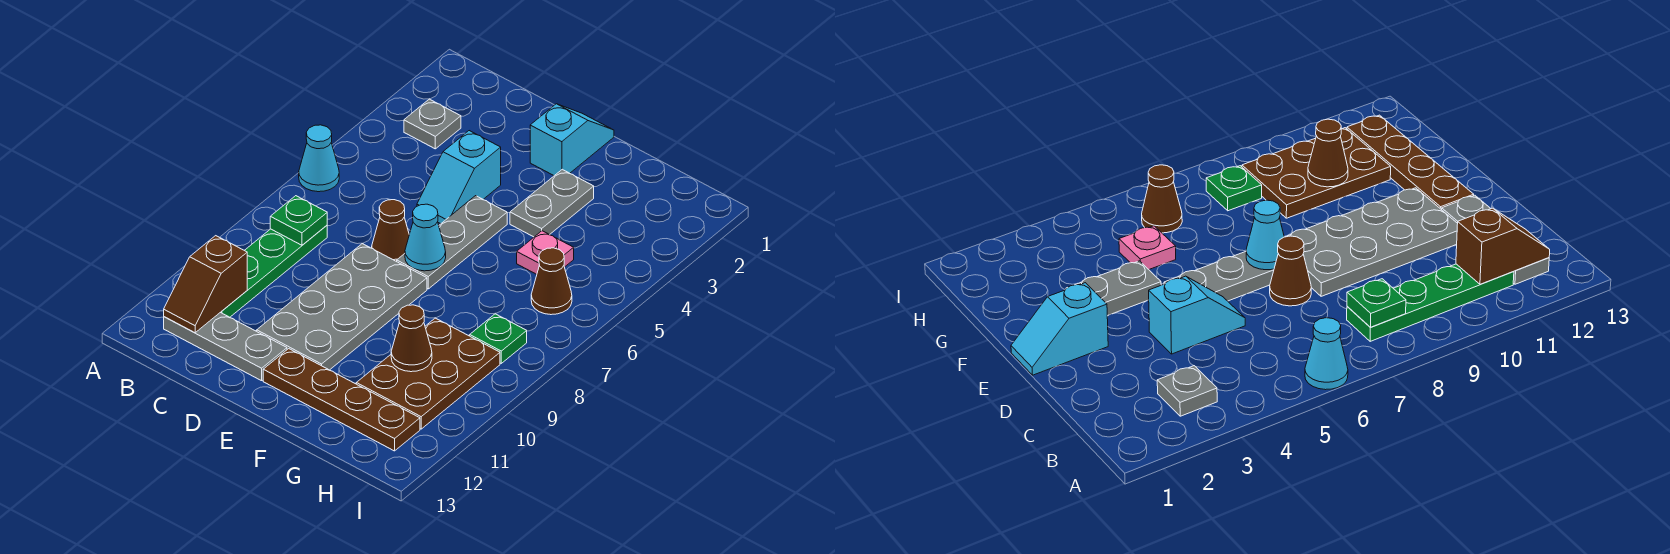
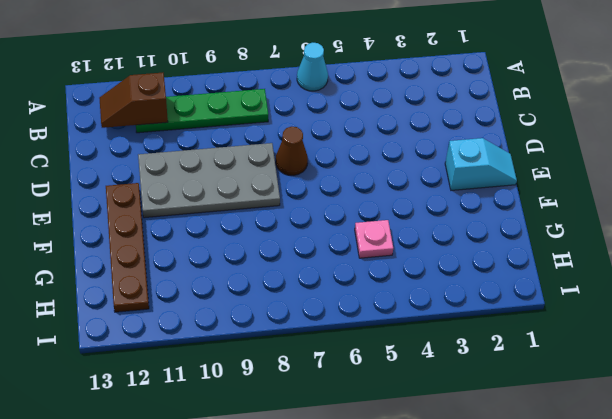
none -> grey plate B3 level 1
none -> grey plate B12:D12 level 1
none -> cyan slope D4:D5 level 1 top 4

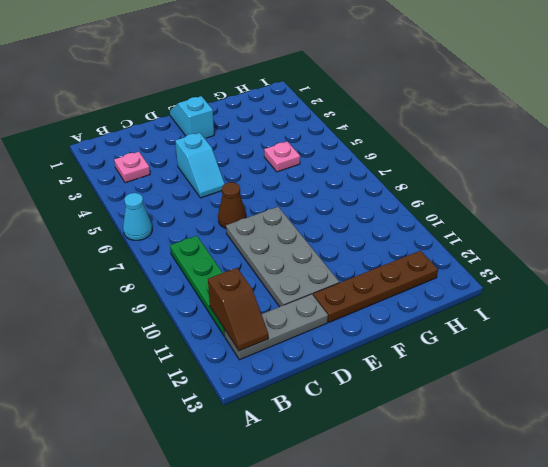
pink plate B3 level 1 -> grey plate B3 level 1
none -> grey plate E5:E7 level 1
none -> grey plate F3:F4 level 1
none -> brown plate G9:H11 level 1

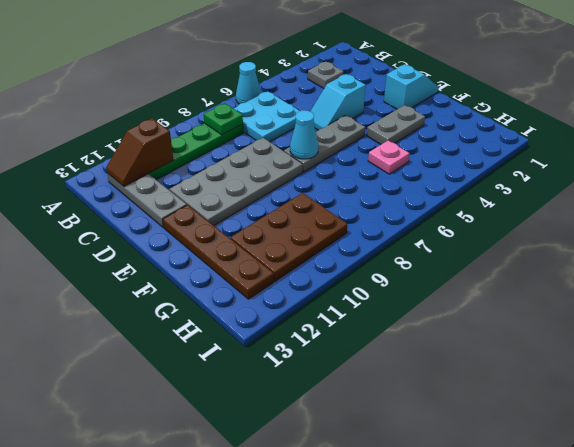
cyan plate B6:C7 level 1 -> none
none -> brown cone D7 level 1
none -> brown cone H6 level 1
none -> green plate H8 level 1

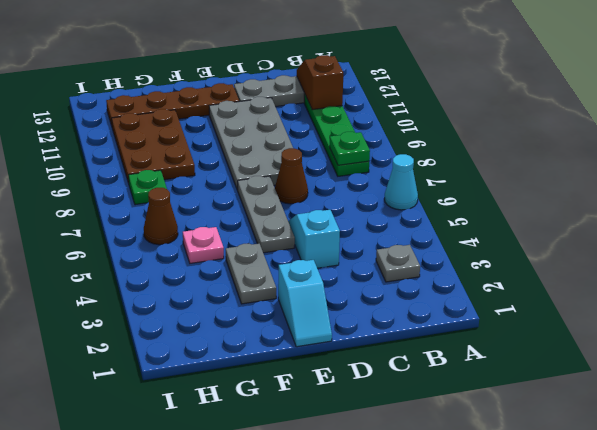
none -> cyan cone E7 level 2
none -> brown cone G10 level 2

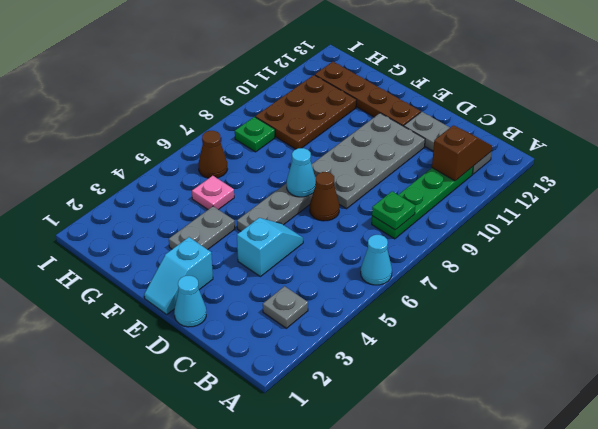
cyan cone D1 level 1 -> none
none -> brown cone G10 level 2

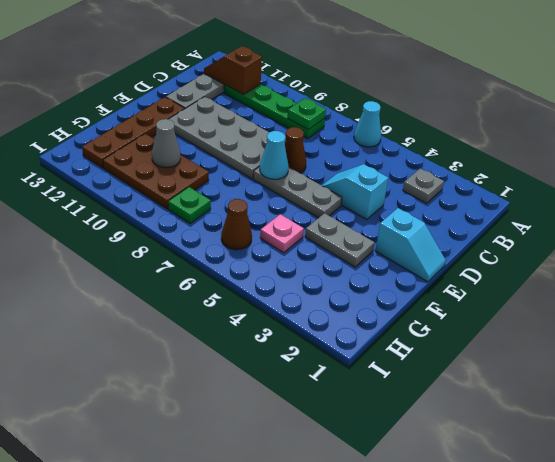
grey cone G10 level 2 -> brown cone G10 level 2

